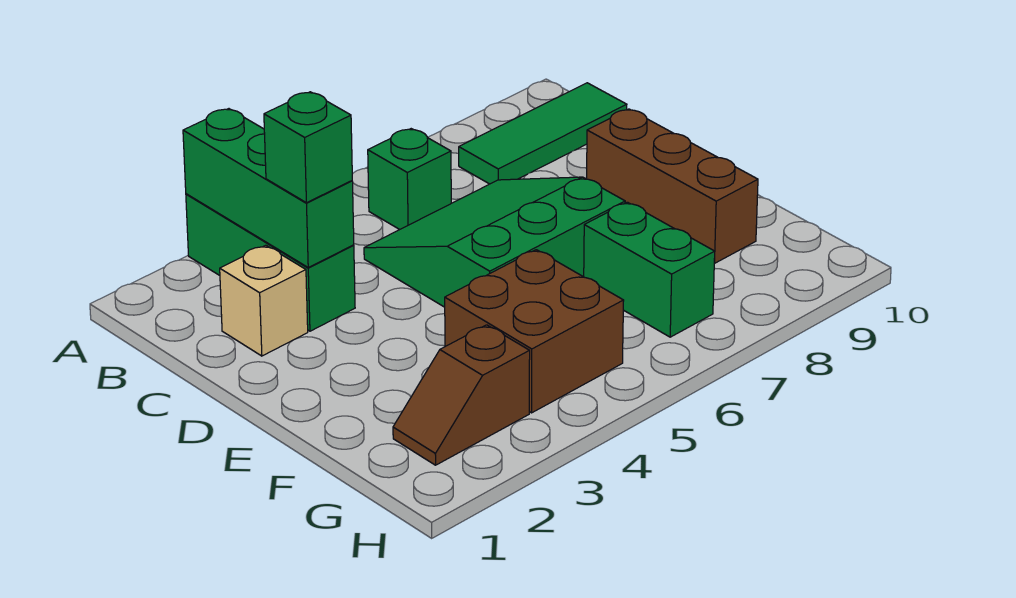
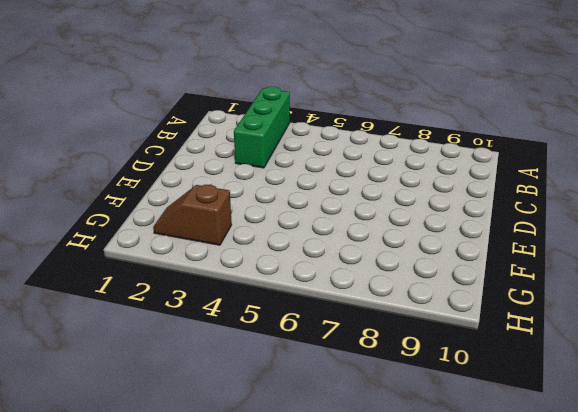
none -> green brick B6 level 1
none -> green tile B8:B10 level 1

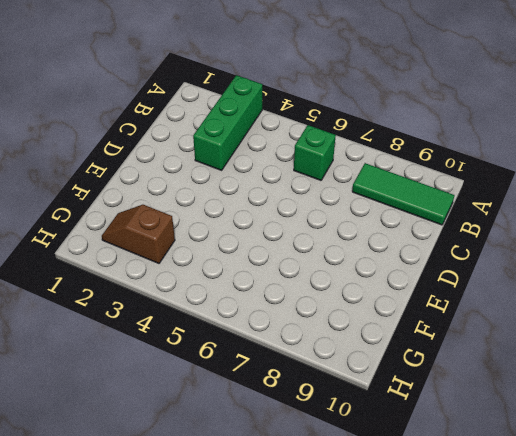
none -> tan brick C2 level 1
none -> green slope C5:E7 level 1 top E

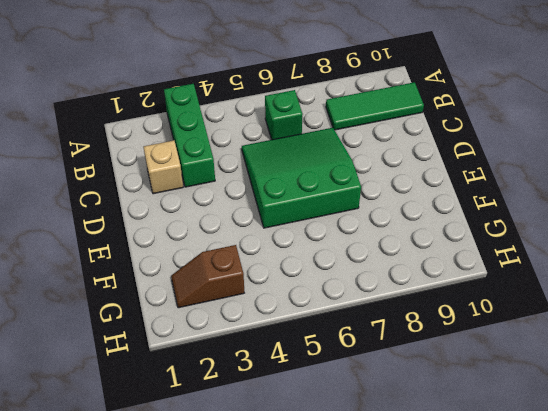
none -> brown brick D9:F9 level 1
none -> brown brick F4:G5 level 1

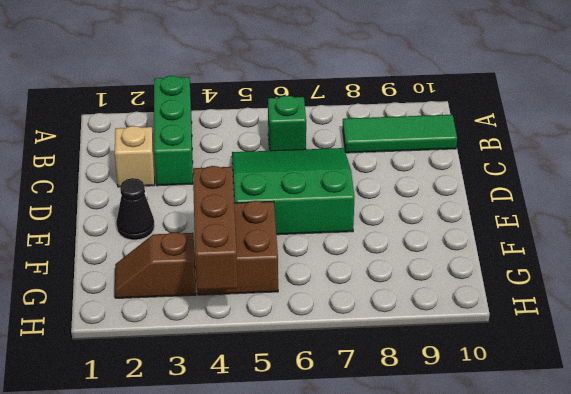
black cone E2 level 1 -> none
brown brick F4:H4 level 2 -> brown brick D9:F9 level 1
none -> green brick F7:G7 level 1
none -> green brick A3:C3 level 2

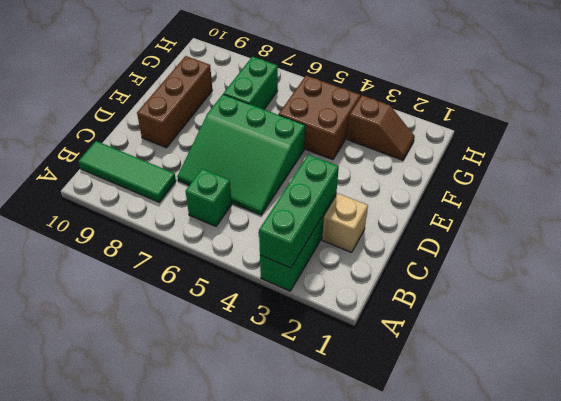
none -> green brick C3 level 3

